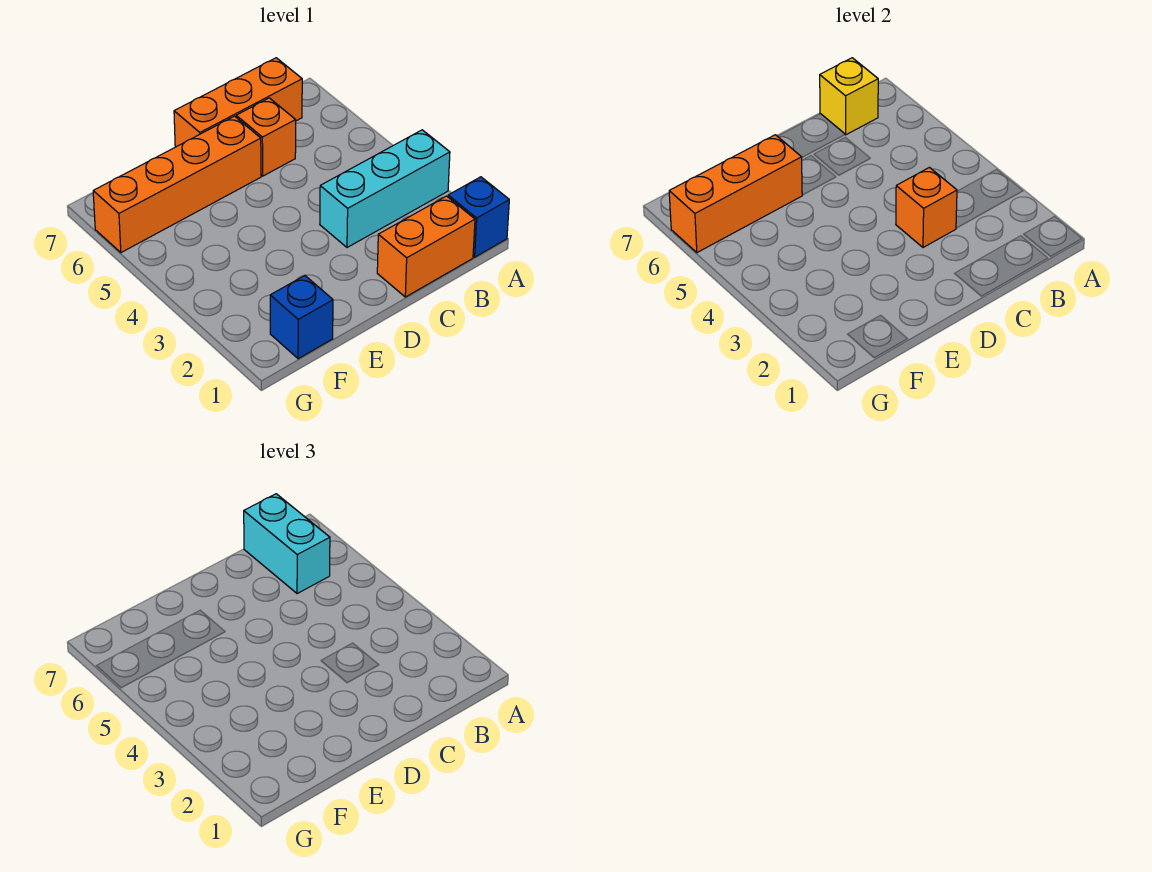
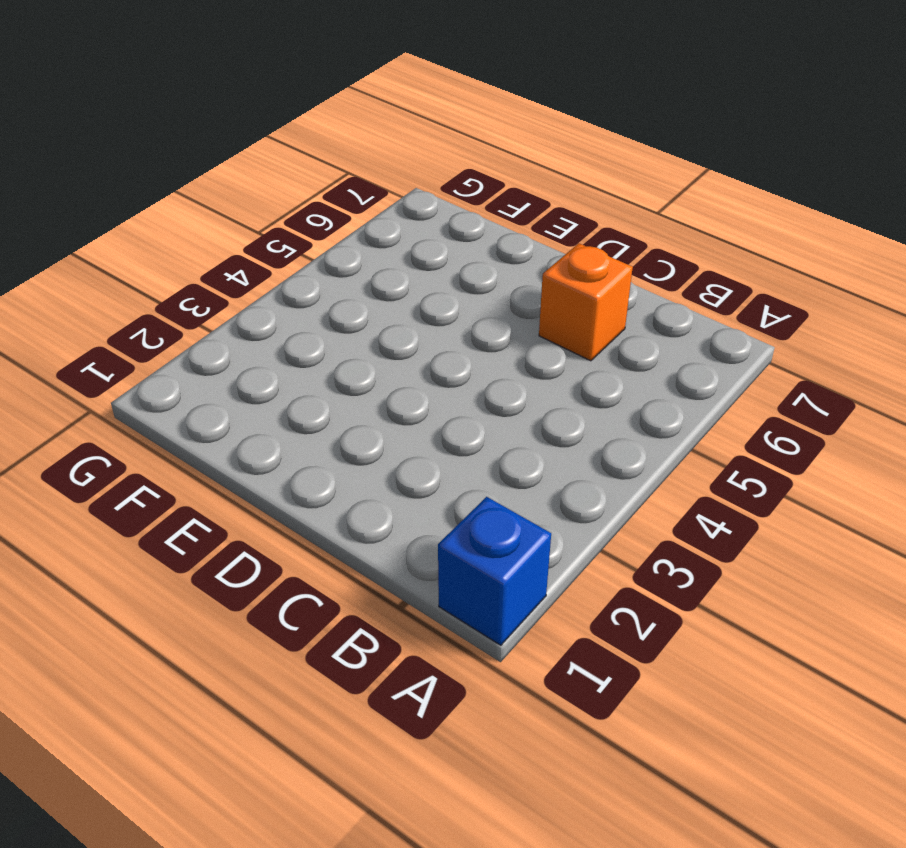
none -> cyan brick A3:C3 level 1
none -> orange brick B1:C1 level 1

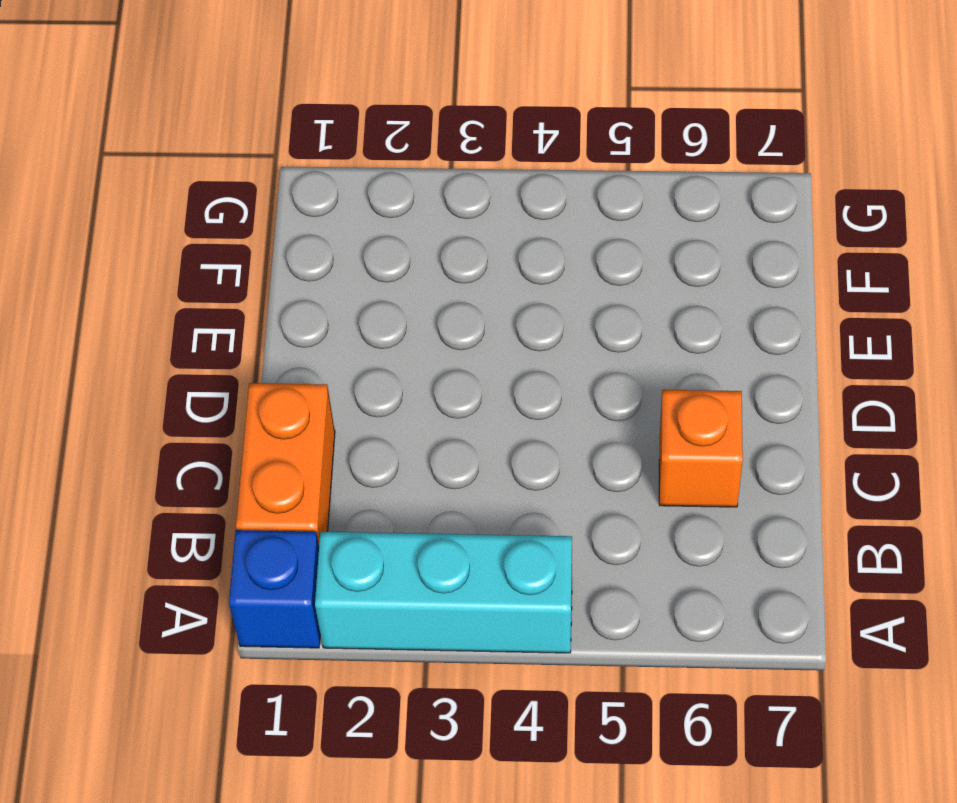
cyan brick A2:A4 level 1 -> cyan brick A3:C3 level 1
none -> orange brick B7:D7 level 1
none -> orange brick D6:G6 level 1

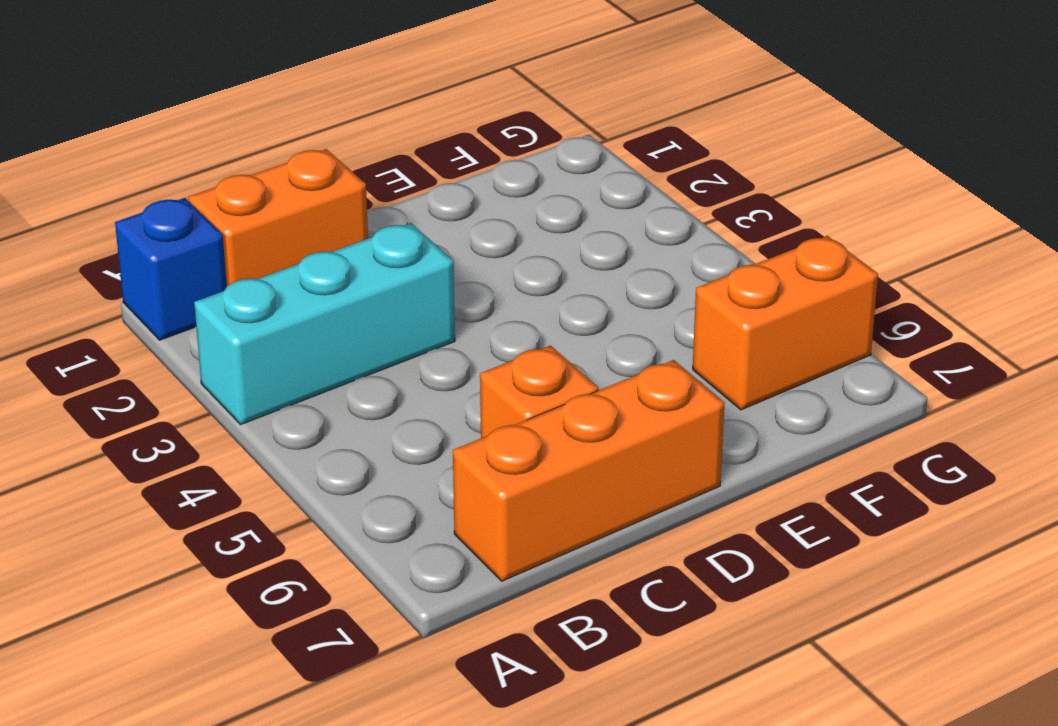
orange brick F6:G6 level 1 -> orange brick D6:G6 level 1
none -> blue brick F1 level 1
none -> yellow brick B7 level 2

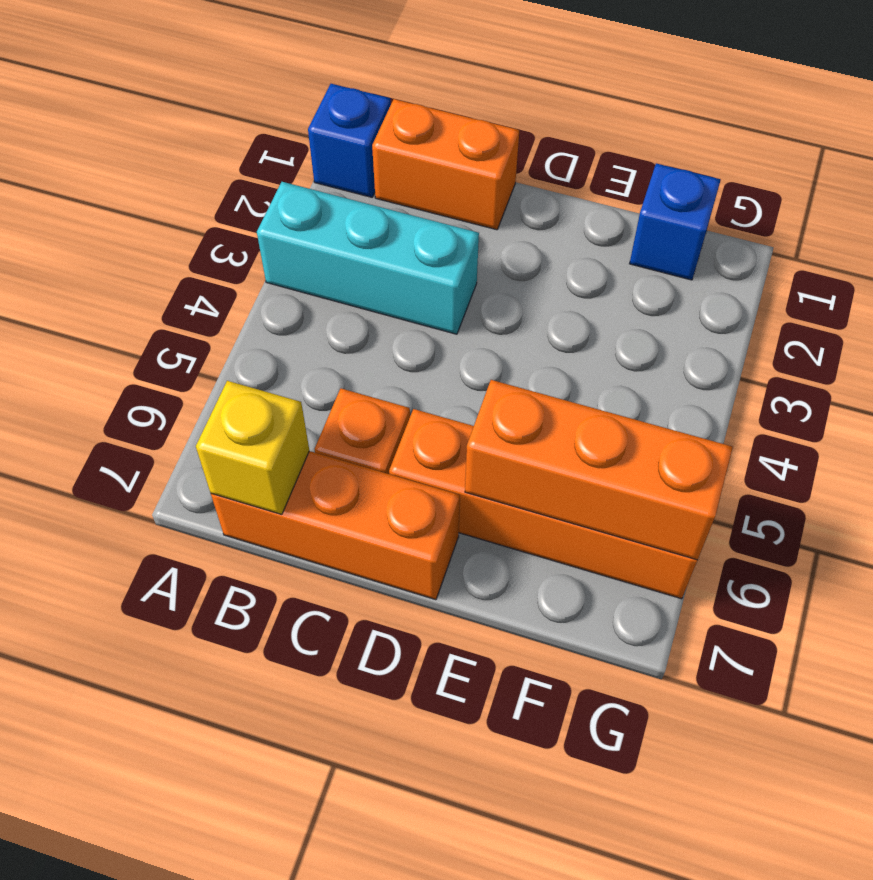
none -> orange brick C3 level 2
none -> cyan brick B6:B7 level 3

